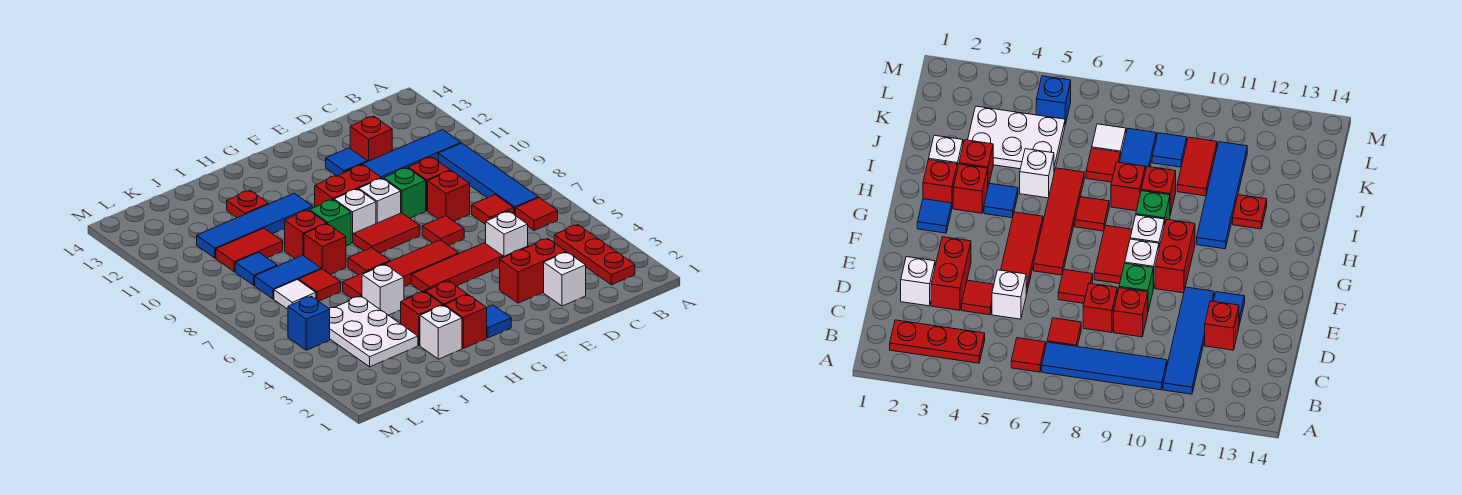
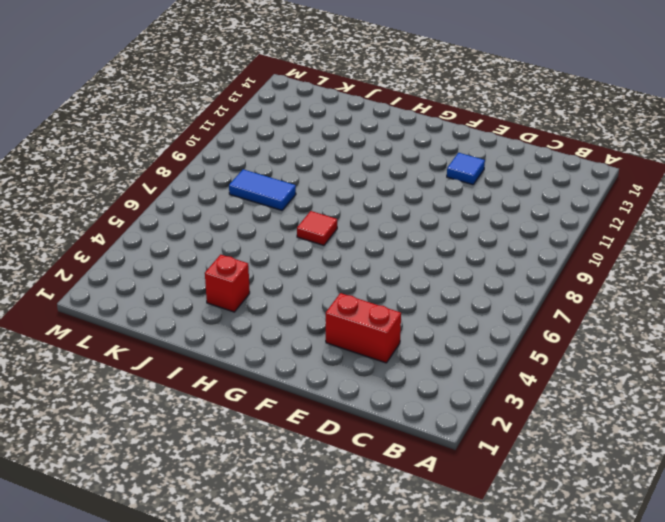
none -> red plate B2:B4 level 1
none -> red tile B6 level 1
none -> blue tile B7:B10 level 1
none -> blue tile B11:E11 level 1

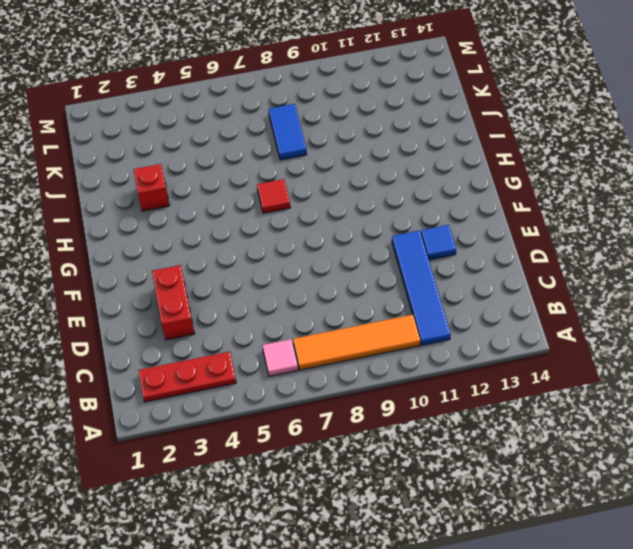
pink tile B6 level 1 -> red tile B6 level 1
orange tile B7:B10 level 1 -> blue tile B7:B10 level 1
none -> red tile C7 level 1
none -> white brick D2 level 1
none -> red tile D4 level 1
none -> white brick D5 level 1

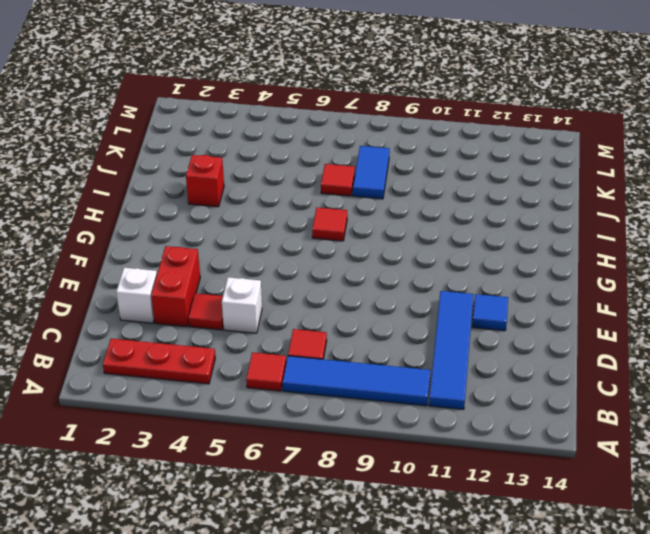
none -> red brick D8 level 1
none -> red brick D9 level 1
none -> red brick D12 level 1
none -> red tile E5:G5 level 1

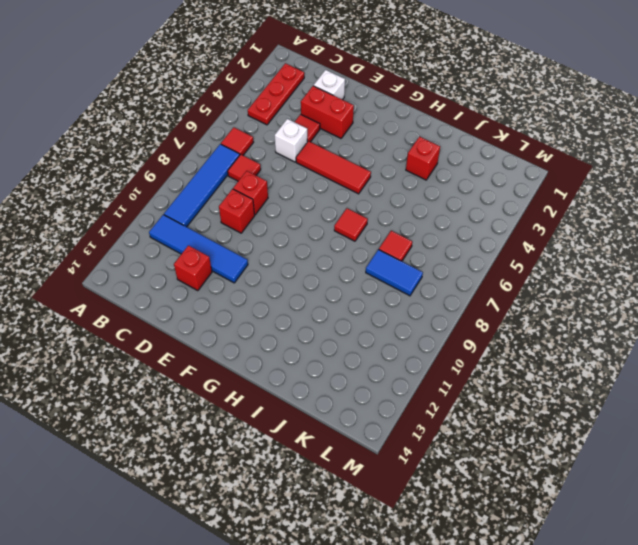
none -> red tile E7 level 1
none -> green brick E9 level 1
none -> blue tile E12 level 1
none -> red tile F6:I6 level 1

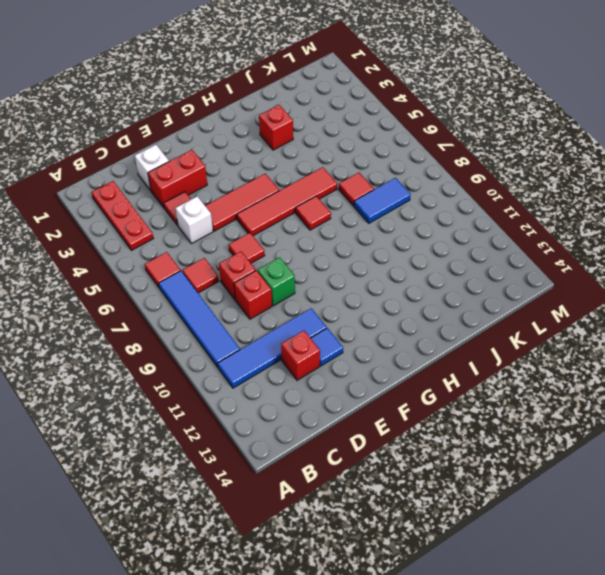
none -> red tile F8:G8 level 1
none -> white brick F9 level 1
none -> red brick F10:G10 level 1
none -> blue tile G2 level 1

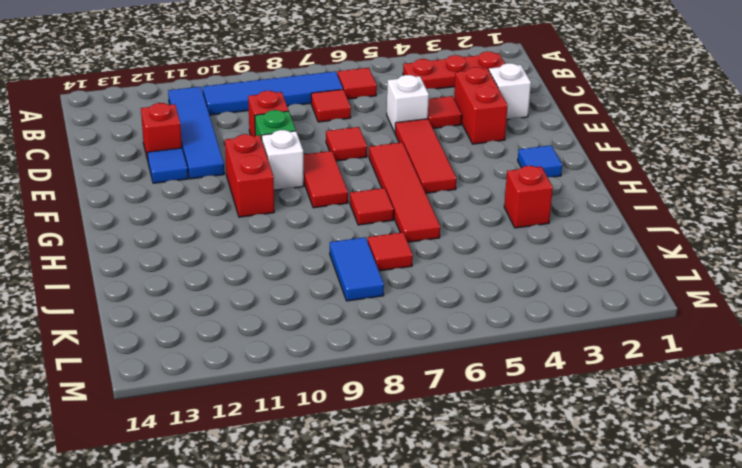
none -> red brick D8 level 1
none -> white brick G9 level 1
none -> red brick H2 level 1
none -> red brick H3 level 1

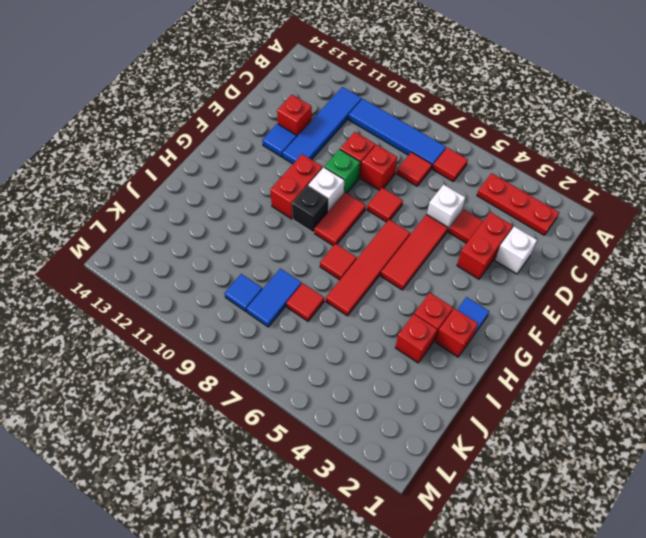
black brick G9 level 1 -> white brick G9 level 1
none -> blue tile H4 level 1
none -> green brick H9 level 1
none -> blue tile H11:K11 level 1
none -> white brick I2 level 1

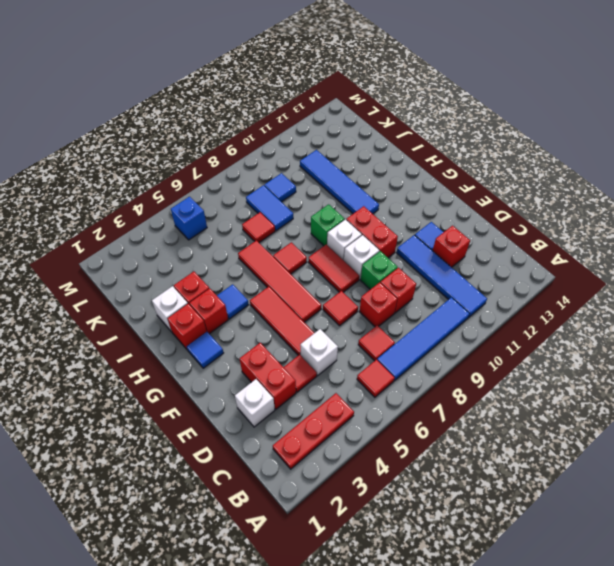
none -> white brick I5 level 1
none -> red brick I8 level 1
none -> red brick I9 level 1
none -> red plate I12 level 1

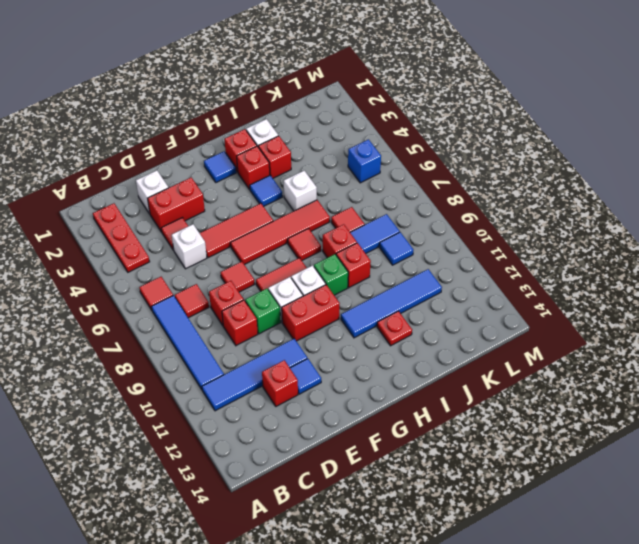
none -> white plate J3:K5 level 1
none -> red tile J10:K10 level 1
none -> white tile K7 level 1

